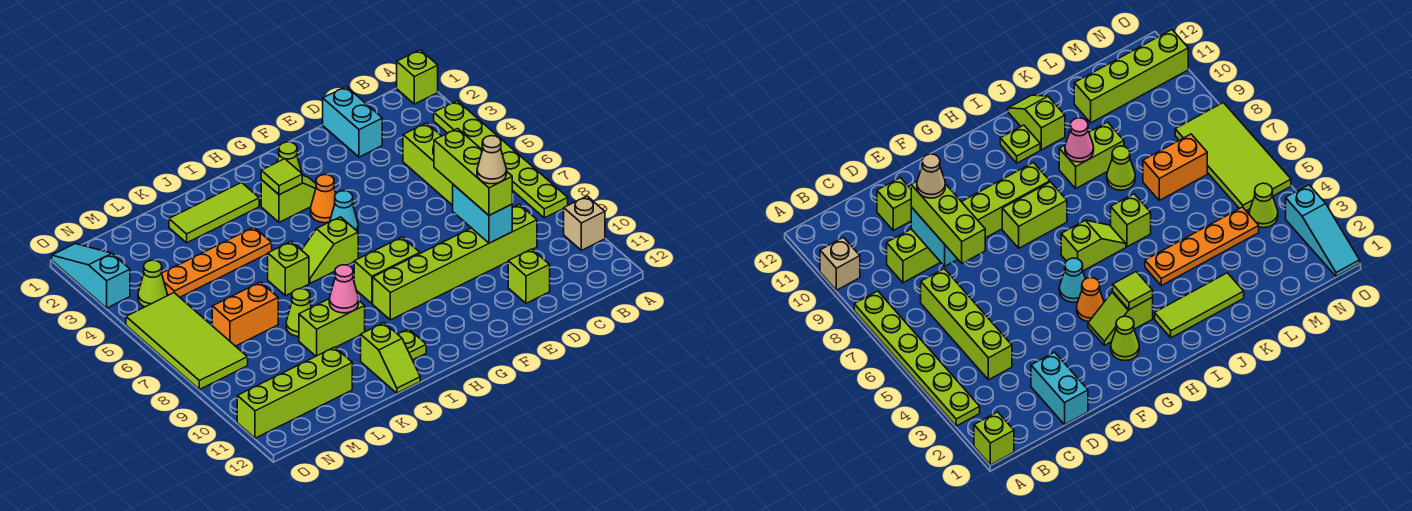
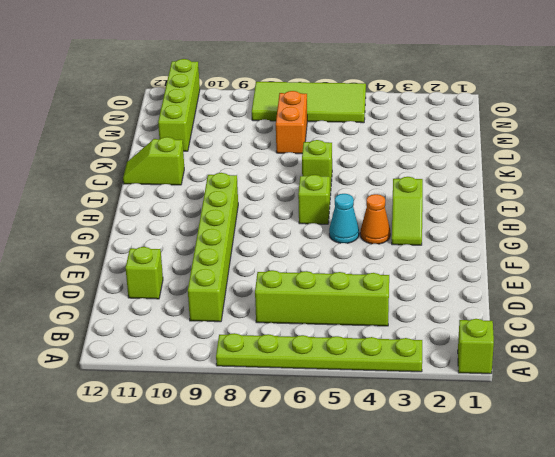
none -> tan brick A10 level 1
none -> cyan brick D1:D2 level 1
none -> lime cone G2 level 1
none -> lime brick G8:H8 level 1

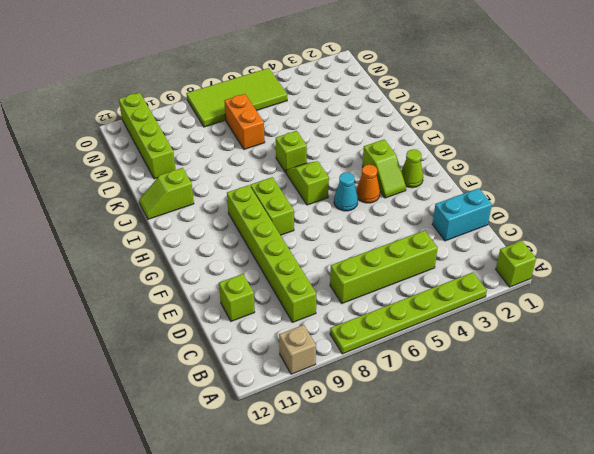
none -> lime tile I2:K2 level 1
none -> lime plate I11 level 1
none -> orange plate J4:M4 level 1
none -> lime brick J9:K9 level 1

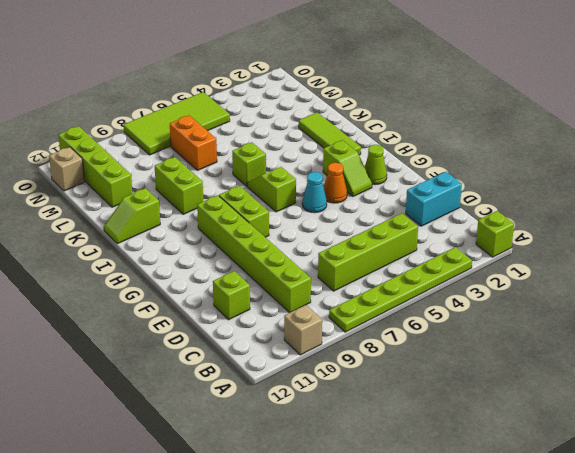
tan brick N12 level 1 -> none
none -> lime plate I11 level 1
none -> orange plate J4:M4 level 1
none -> lime cone K8 level 1
none -> lime cone N4 level 1

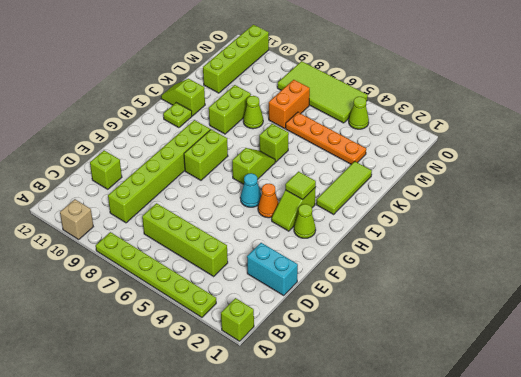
orange plate L3:L6 level 1 -> orange plate J4:M4 level 1
none -> cyan slope O1:O3 level 1 top 3
none -> cyan brick D8:D9 level 2
none -> pink cone J9 level 2
none -> lime brick D7:D9 level 3

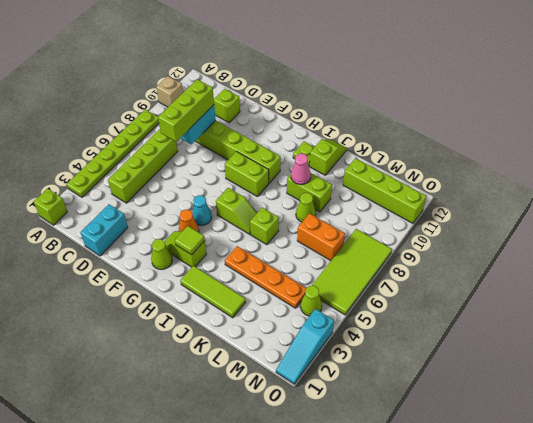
none -> tan cone D9 level 4

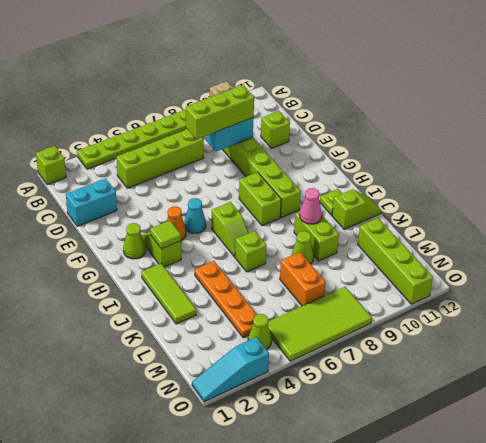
none -> tan cone D9 level 4

